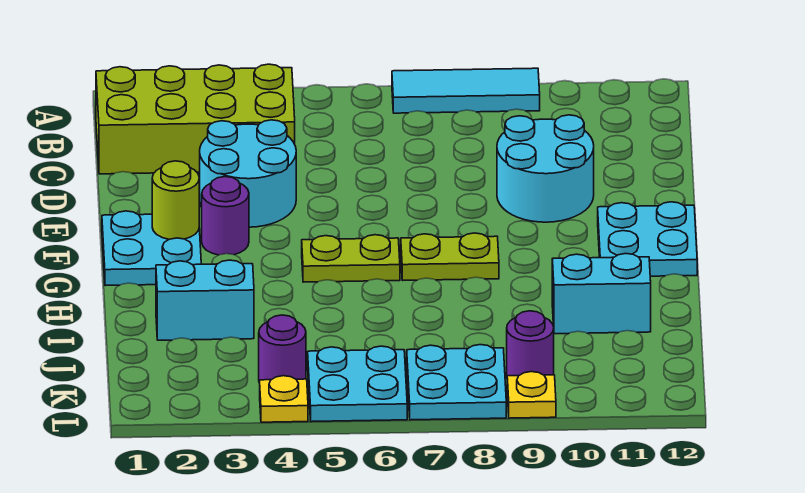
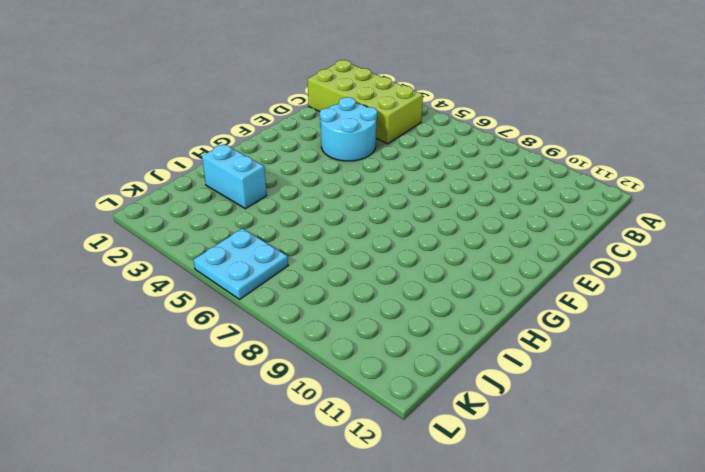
none -> cyan tile A7:A9 level 1
none -> cyan round brick D9:E10 level 1
none -> cyan plate F1:G2 level 1

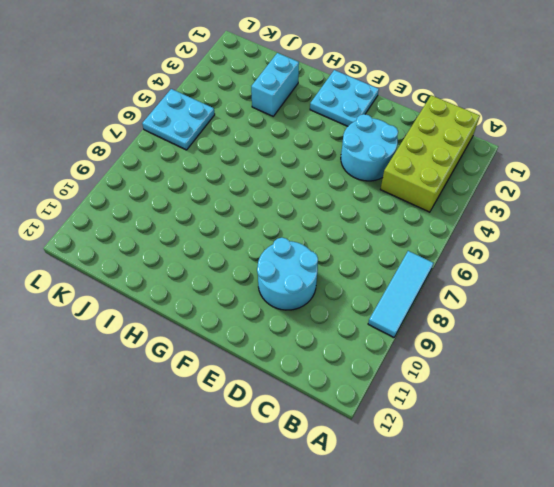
none -> purple round brick F3 level 1
none -> cyan plate F11:G12 level 1
none -> lime plate G5:G6 level 1

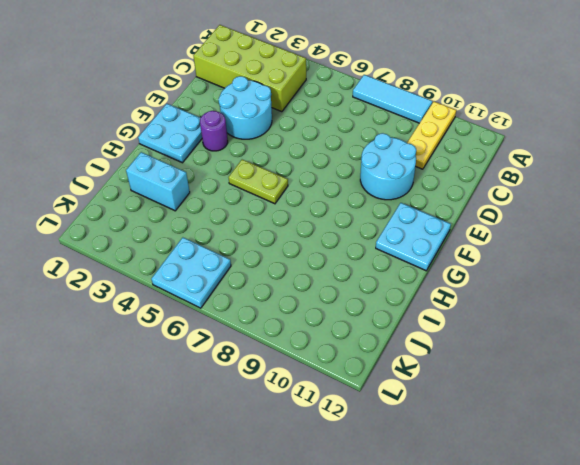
yellow plate A10:C10 level 1 -> none
none -> lime plate G7:G8 level 1
none -> cyan brick I10:I11 level 1
none -> purple round brick K4 level 1

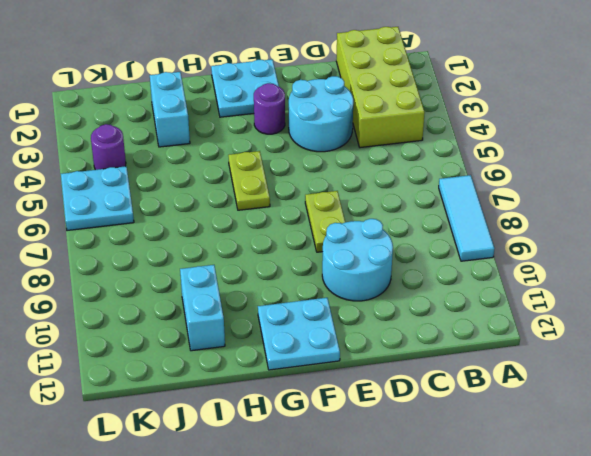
lime plate E7:E8 level 1 -> lime plate G7:G8 level 1
none -> cyan plate K7:L8 level 1
none -> purple round brick K9 level 1
none -> yellow plate L4 level 1

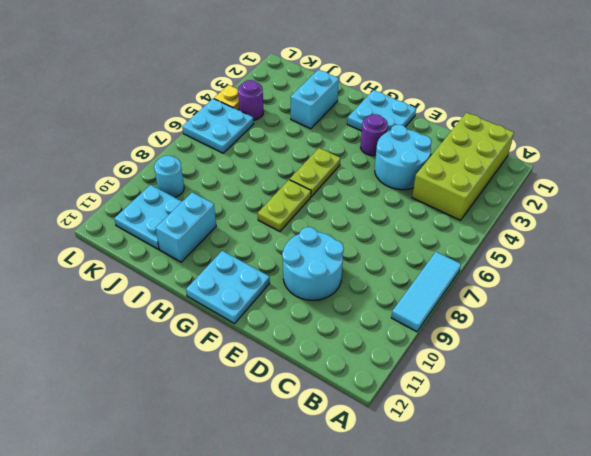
cyan plate J10:K11 level 1 -> cyan plate K7:L8 level 1
cyan round brick K9 level 1 -> purple round brick K9 level 1
none -> yellow plate L9 level 1
none -> lime round brick F2 level 2

